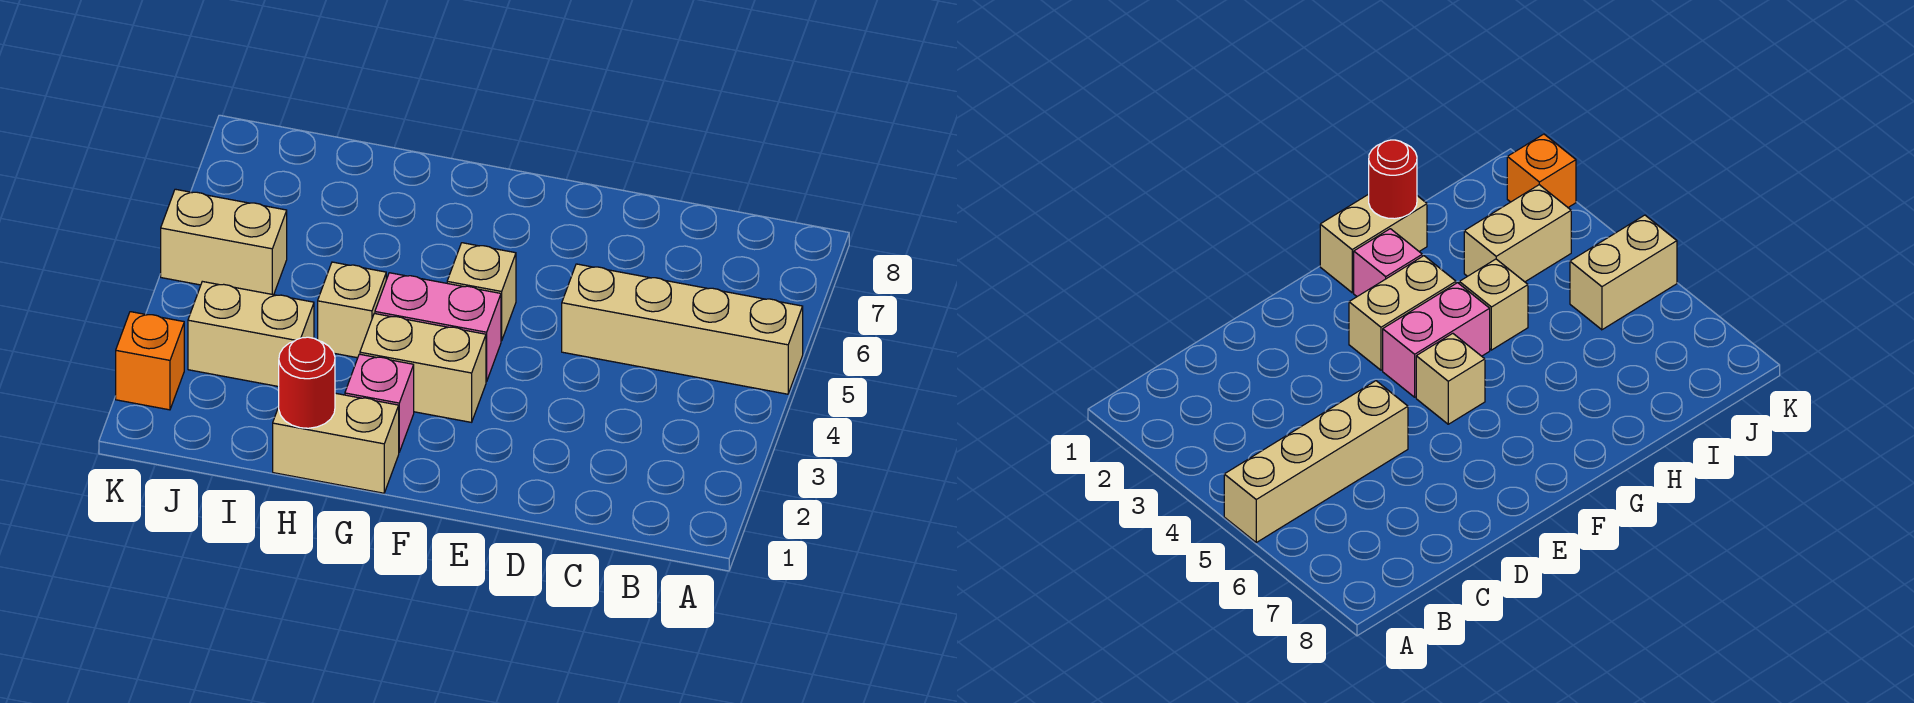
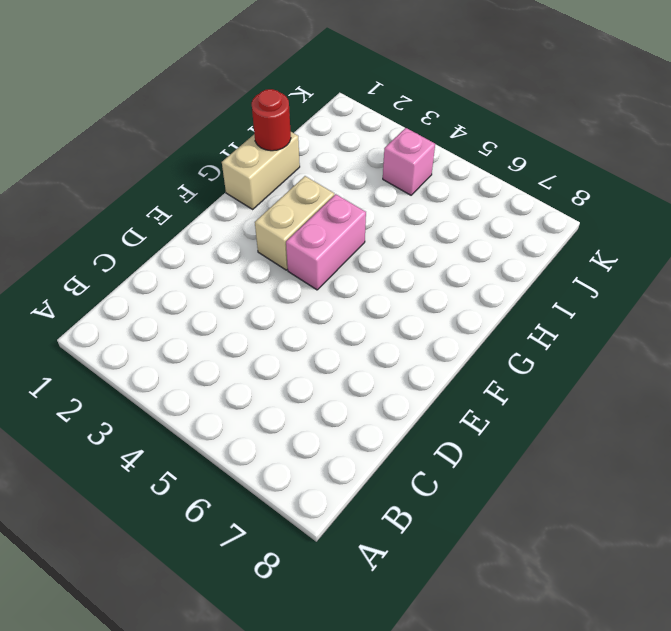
pink brick J4 level 1 -> pink brick G2 level 1
none -> tan brick A5:D5 level 1
none -> tan brick F5 level 1

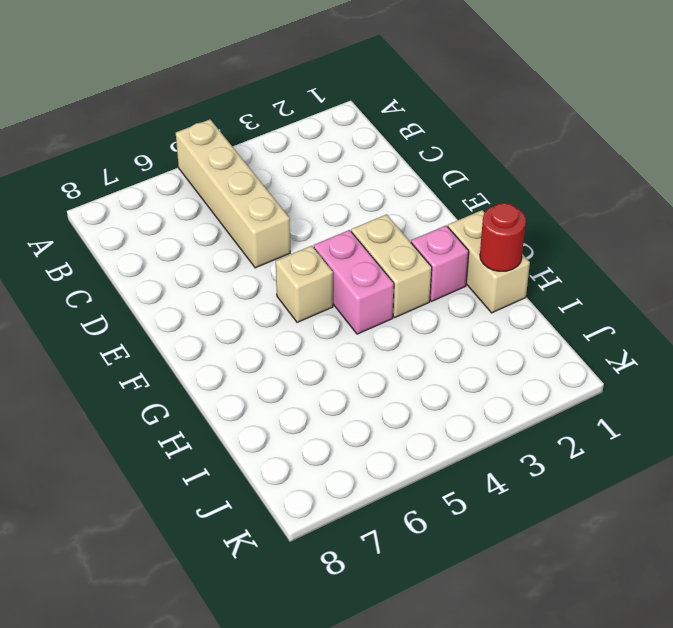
none -> tan brick H4 level 1
none -> tan brick I3:J3 level 1

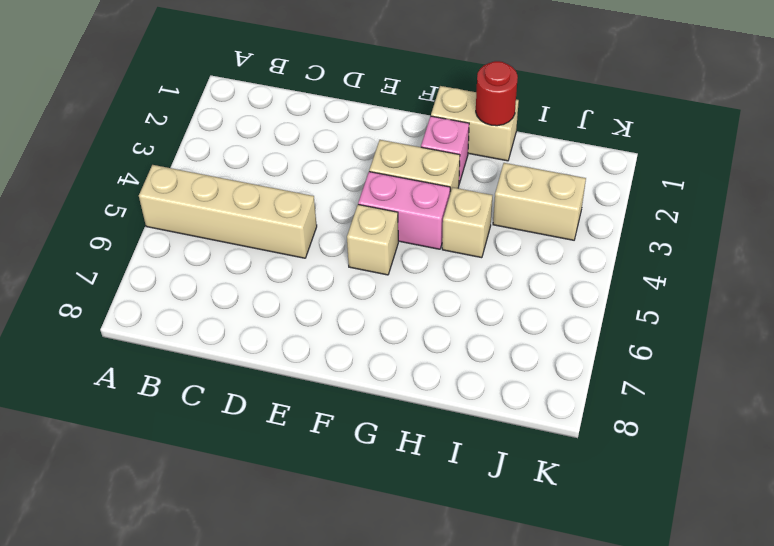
none -> tan brick J5:K5 level 1
none -> orange brick K2 level 1

